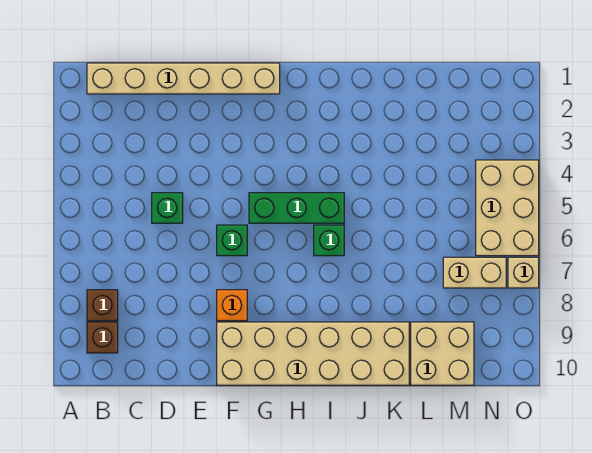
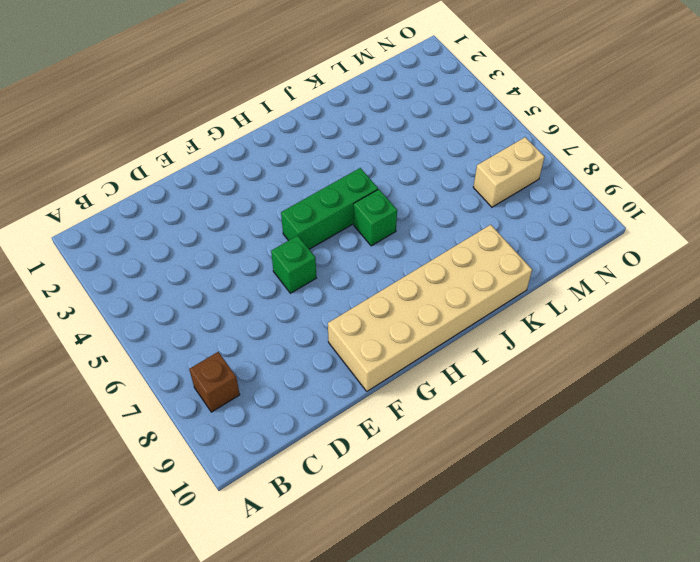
none -> tan brick B1:G1 level 1
none -> brown brick B9 level 1
none -> green brick D5 level 1

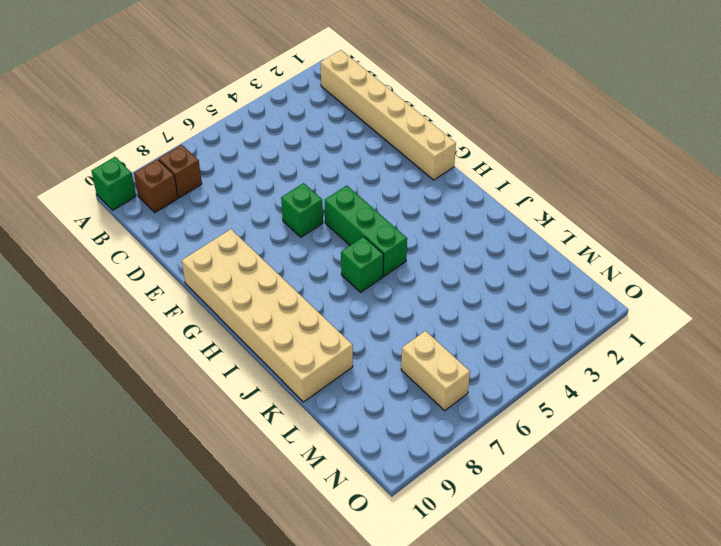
green brick A10 level 1 -> green brick D5 level 1
none -> orange brick F8 level 1
none -> tan brick L9:M10 level 1
none -> tan brick N4:O6 level 1

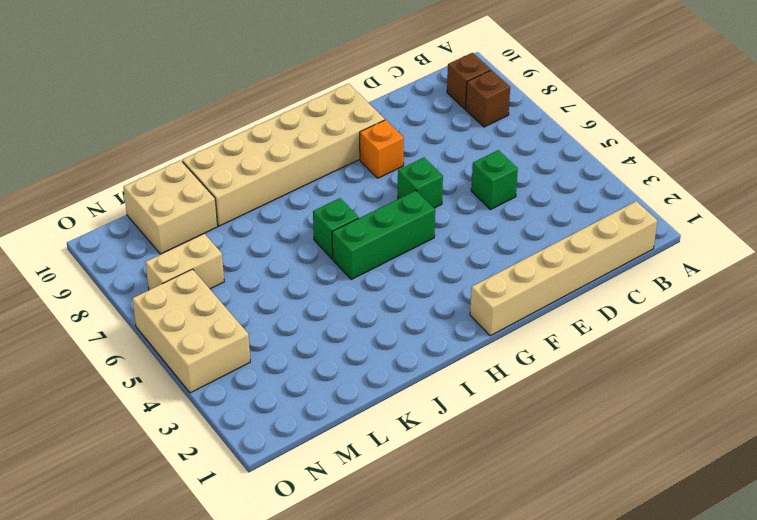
none -> tan brick O7 level 1

